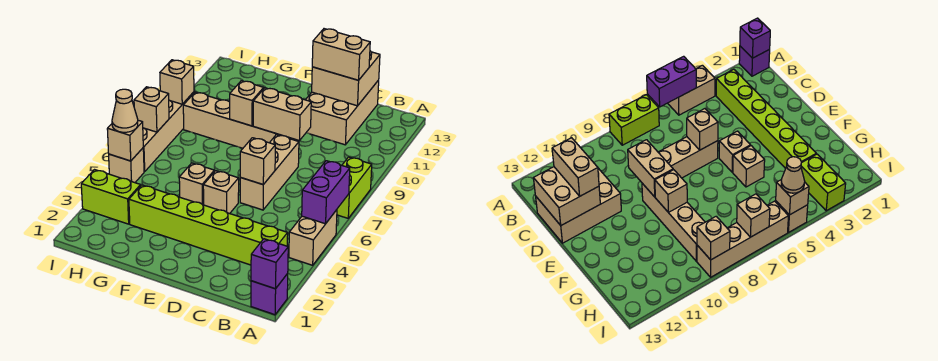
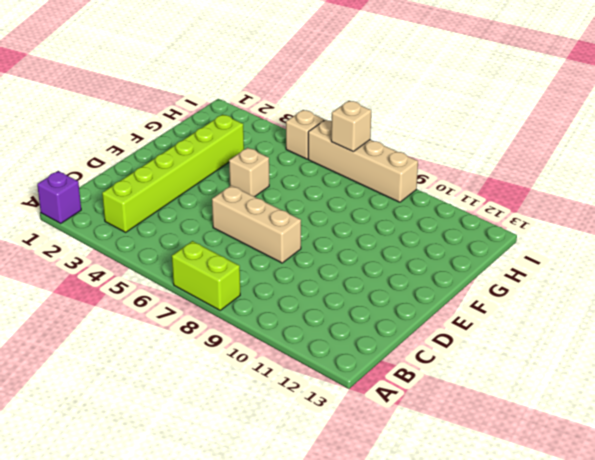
none -> tan brick A4:A5 level 1
none -> tan brick C11:D13 level 1
none -> tan brick E5 level 1

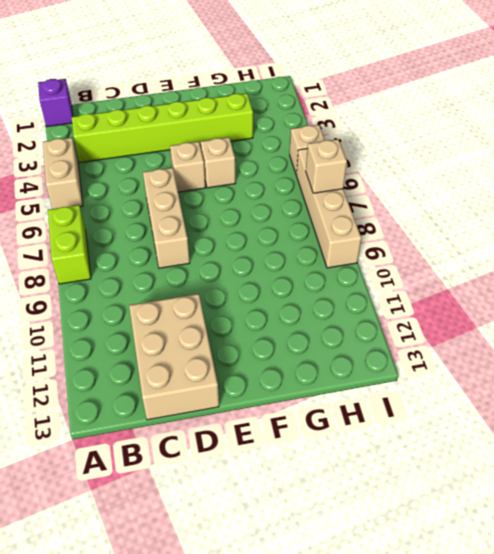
none -> tan brick E9:H9 level 1
none -> lime brick H3:I3 level 1
none -> purple brick A1 level 2

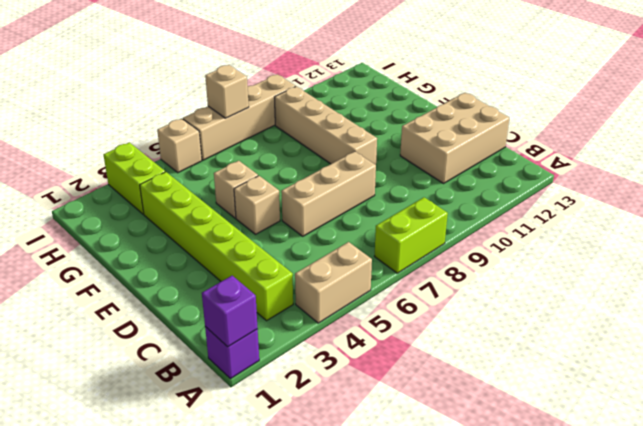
none -> purple brick A5:A6 level 2
none -> tan brick C12:D13 level 2
none -> tan brick D6 level 2

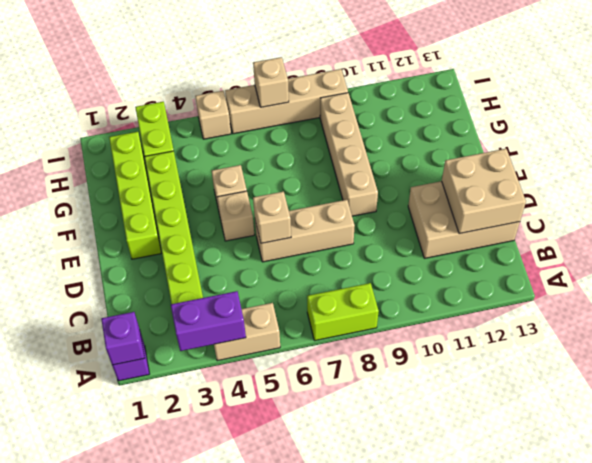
purple brick A3:A4 level 2 -> purple brick A5:A6 level 2
lime brick E2:H2 level 1 -> none
none -> tan brick D9:E9 level 2
none -> tan brick F9 level 2
none -> tan brick I5 level 2

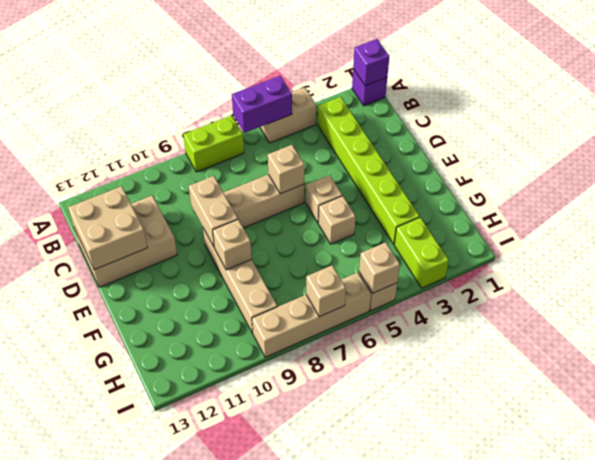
none -> tan brick I9 level 2
none -> tan brick C12:D12 level 3
none -> tan cone I5 level 3

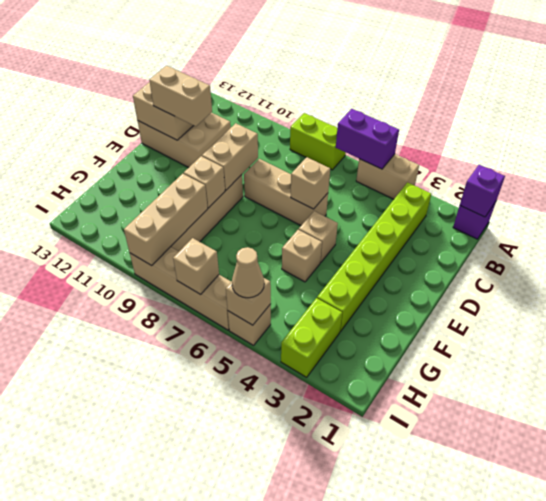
tan brick D11:D12 level 3 -> tan brick C12:D12 level 3
tan brick G9:I9 level 2 -> tan brick I9 level 2

